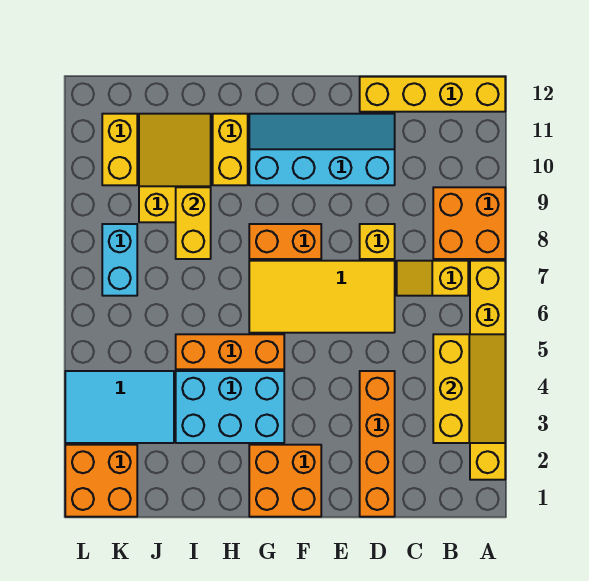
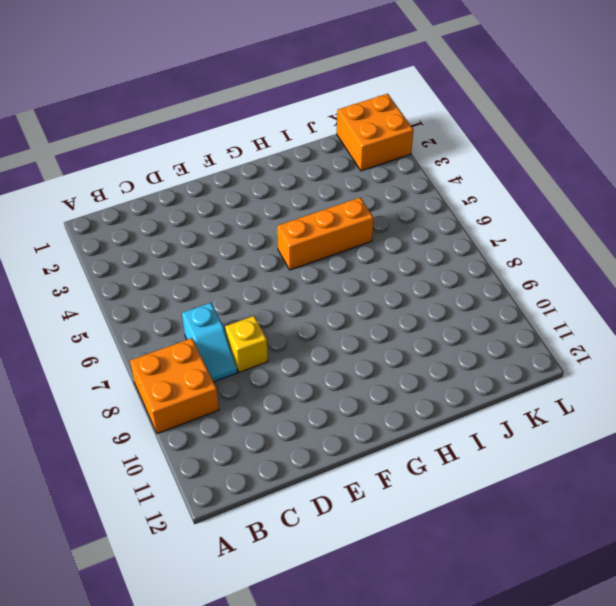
cyan slope C7:C8 level 1 top 7 -> yellow slope B7:C7 level 1 top B
none -> yellow brick A2:A7 level 1
none -> yellow brick A12:D12 level 1
none -> orange brick D1:D4 level 1

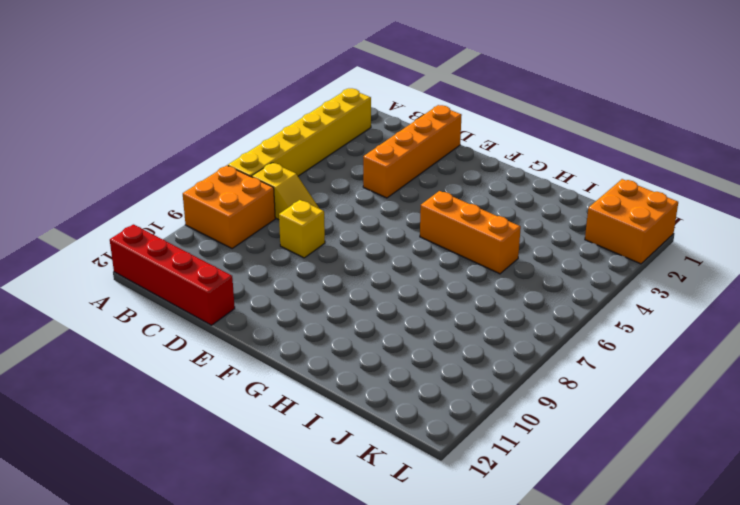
red brick A12:D12 level 1 -> yellow brick A12:D12 level 1
none -> yellow tile D6:G7 level 1
none -> cyan slope D10:G11 level 1 top 10
none -> orange brick F1:G2 level 1

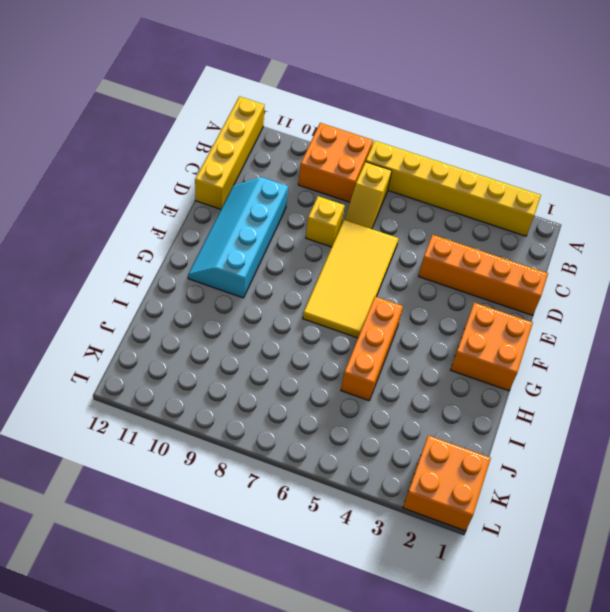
none -> orange brick F8:G8 level 1
none -> cyan brick G3:I4 level 1
none -> yellow brick H10:H11 level 1

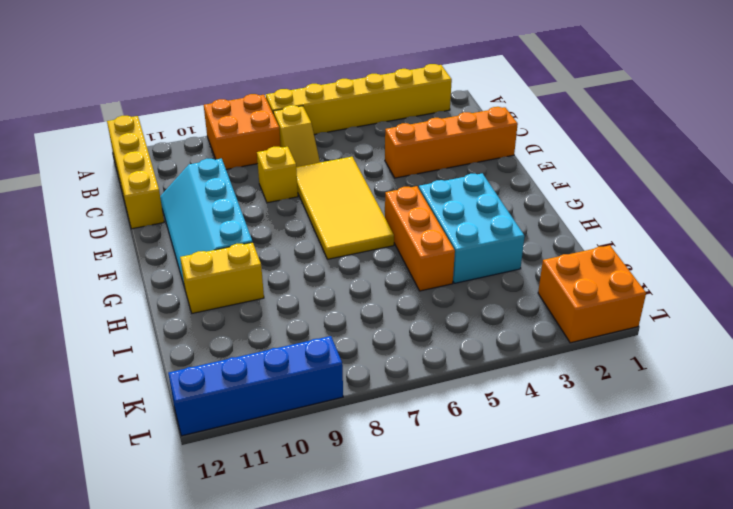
blue brick L9:L12 level 1 -> none
none -> orange brick F1:G2 level 1
none -> orange brick F8:G8 level 1
none -> yellow slope I9:J11 level 1 top 9

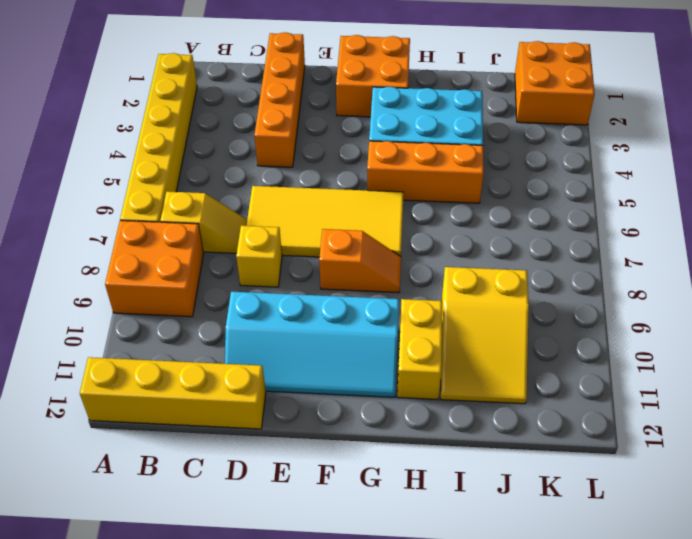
orange slope F8:G8 level 1 top F -> orange brick F8:G8 level 1
none -> cyan tile J3:L4 level 1
none -> cyan brick K7:K8 level 1
none -> yellow brick K10:K11 level 1

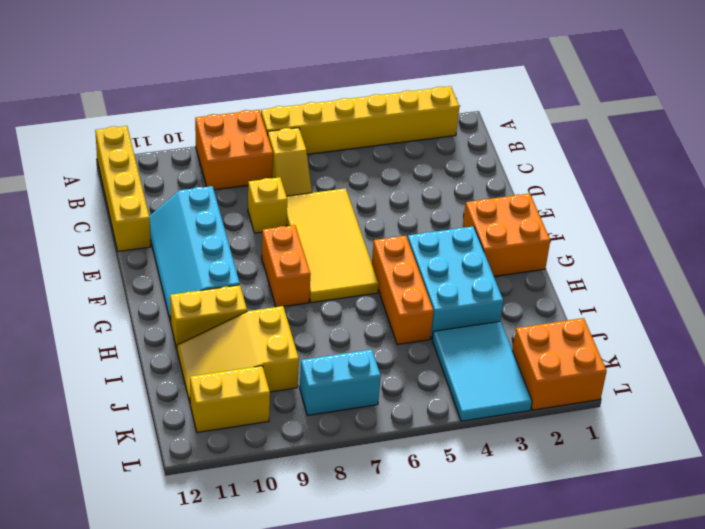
none -> orange brick D1:D4 level 1
none -> yellow slope A3:B5 level 2 top B
none -> yellow brick I8:I9 level 2

